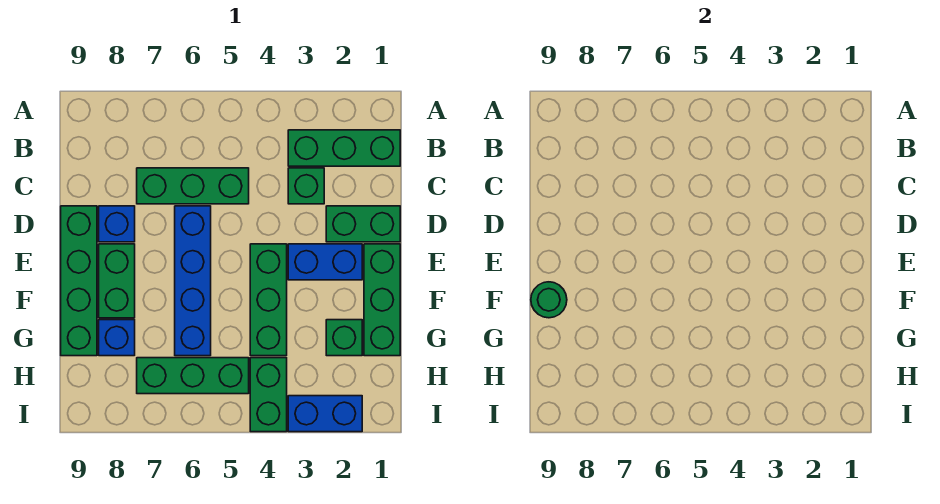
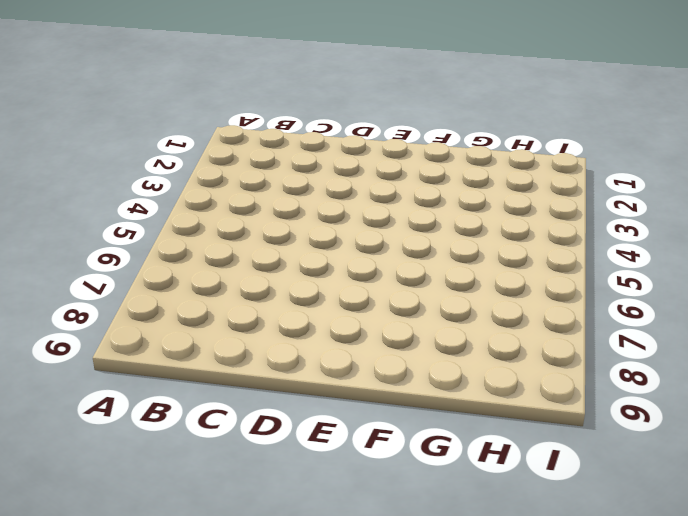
none -> green brick B1:B3 level 1
none -> green brick C3 level 1
none -> green brick C5:C7 level 1

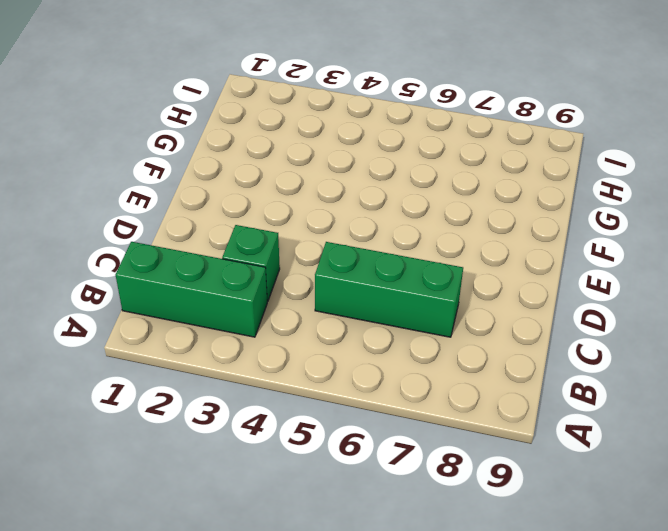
none -> green brick D1:D2 level 1
none -> blue brick D6:G6 level 1
none -> blue brick D8 level 1

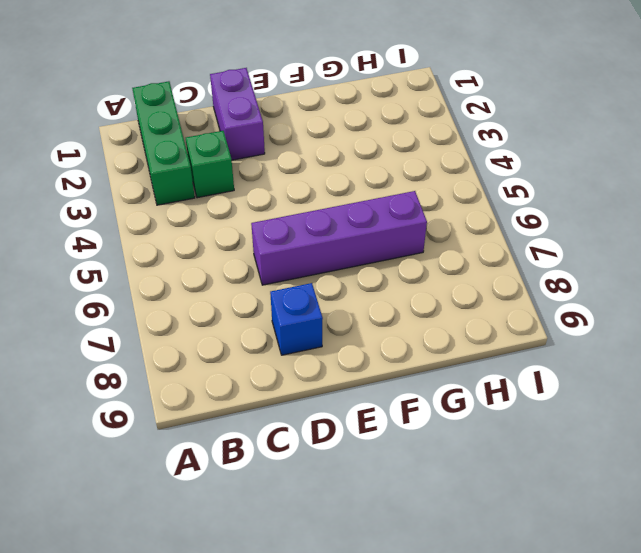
purple brick D1:D2 level 1 -> green brick D1:D2 level 1
purple brick D6:G6 level 1 -> blue brick D6:G6 level 1
none -> green brick C5:C7 level 1
none -> green brick D9:G9 level 1
none -> green brick E1:G1 level 1

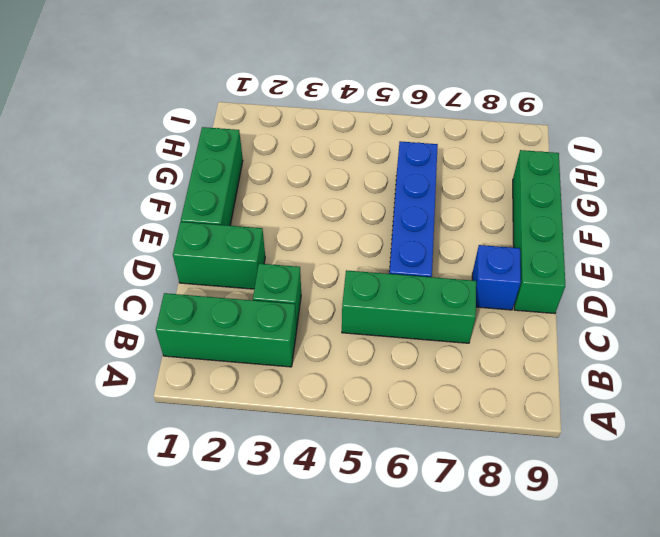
none -> blue brick E2:E3 level 1
none -> green brick E4:G4 level 1
none -> green brick E8:F8 level 1

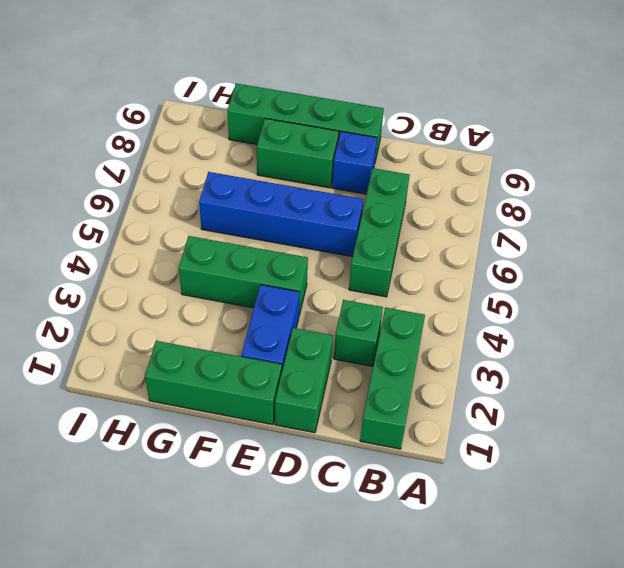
none -> green brick G2 level 1
none -> blue brick G8 level 1
none -> green brick H4:I4 level 1

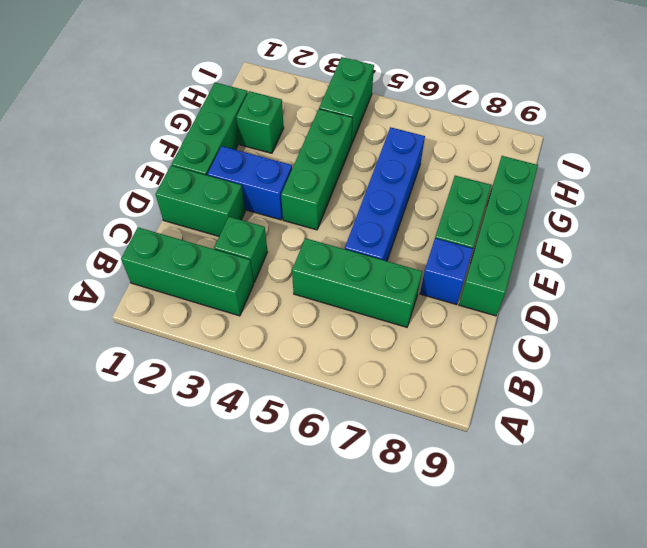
none -> blue brick G8 level 1
none -> green brick H5:H7 level 1
none -> blue brick I2:I3 level 1

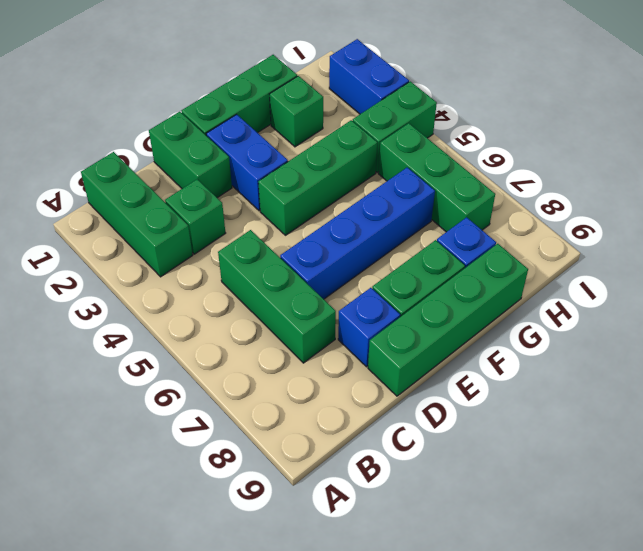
none -> green round brick F9 level 2

